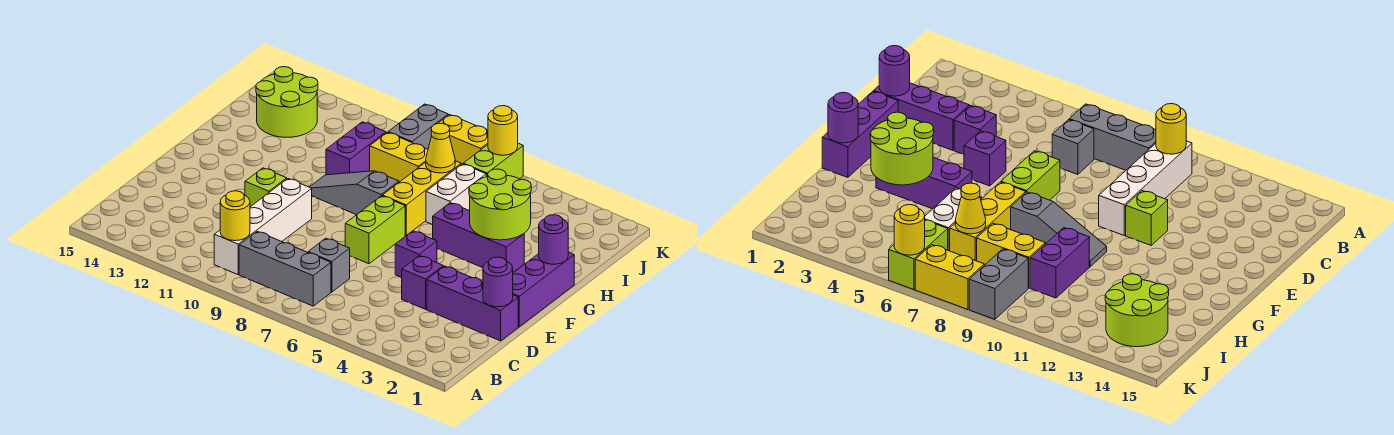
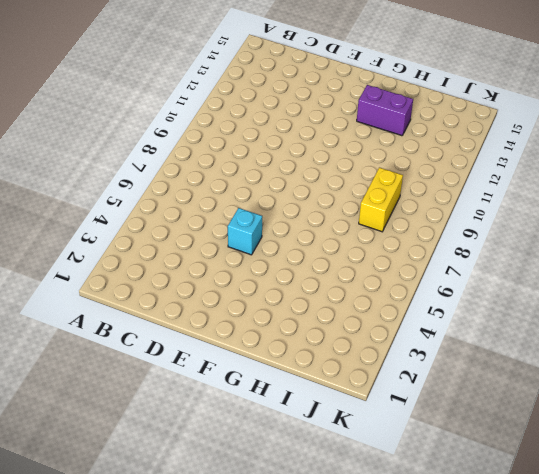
cyan brick E5 level 1 -> purple brick E5 level 1
purple brick G13:H13 level 1 -> purple brick H10:I10 level 1
none -> grey brick B7:B9 level 1
none -> white brick B10:E10 level 1
none -> grey brick C7 level 1

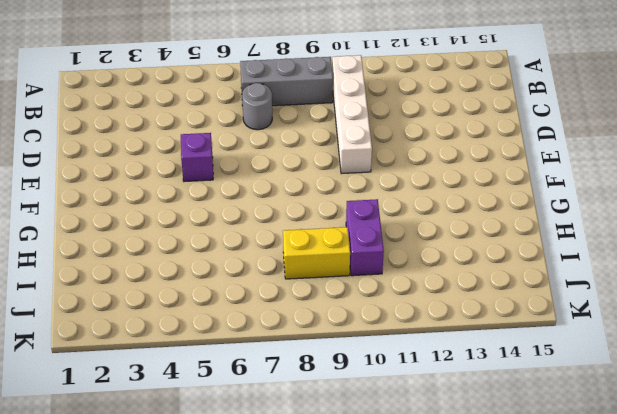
grey round brick C7 level 1 -> grey brick C7 level 1
none -> purple brick D1:D3 level 1
none -> purple brick D4 level 1
none -> purple brick E1:G1 level 1

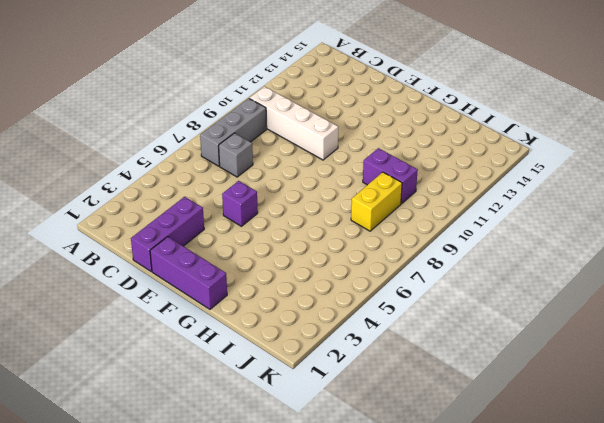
none -> purple brick D4 level 1
none -> lime brick E7:F7 level 1
none -> lime brick E11 level 1

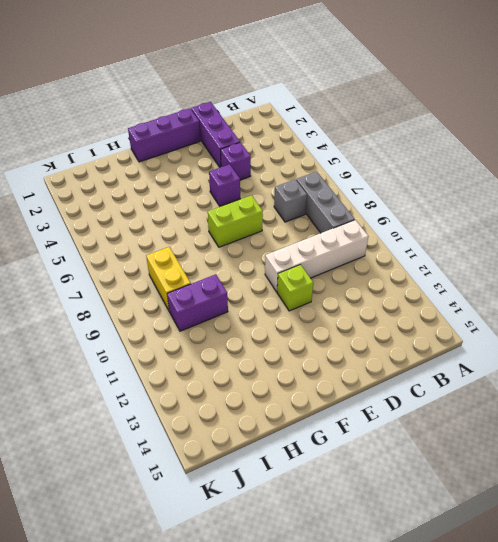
none -> purple brick G3:G5 level 1
none -> yellow brick G7:I7 level 1
none -> grey slope G8:G10 level 1 top 8

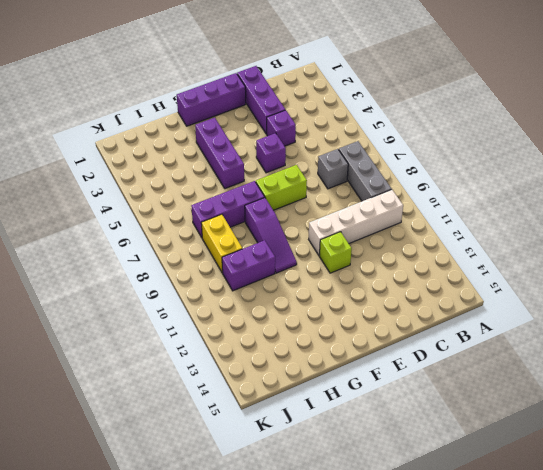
purple brick G7:I7 level 1 -> yellow brick G7:I7 level 1
purple slope G8:G10 level 1 top 8 -> grey slope G8:G10 level 1 top 8
none -> white brick H6:I6 level 1
none -> lime round brick I13:J14 level 1
none -> lime brick J6:K6 level 1

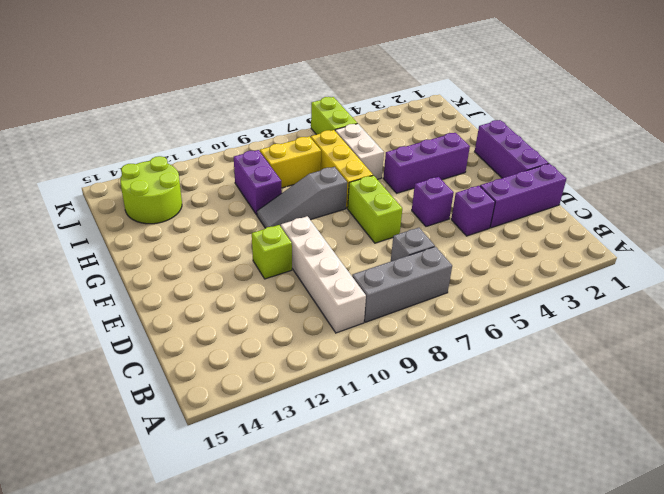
none -> grey brick J9:K9 level 1
none -> yellow brick K7:K8 level 1
none -> yellow round brick B10 level 2

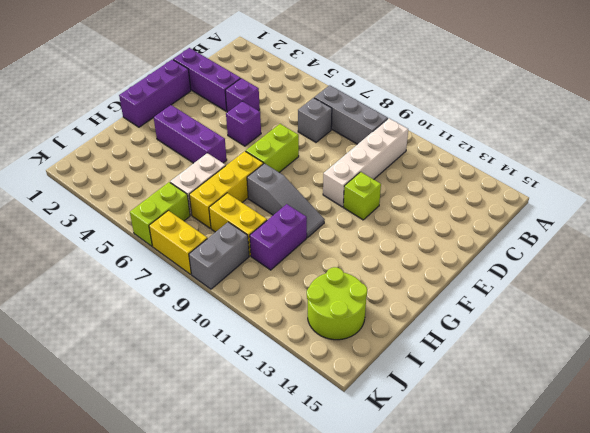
none -> yellow round brick B10 level 2
none -> purple round brick D1 level 2
none -> purple round brick G1 level 2

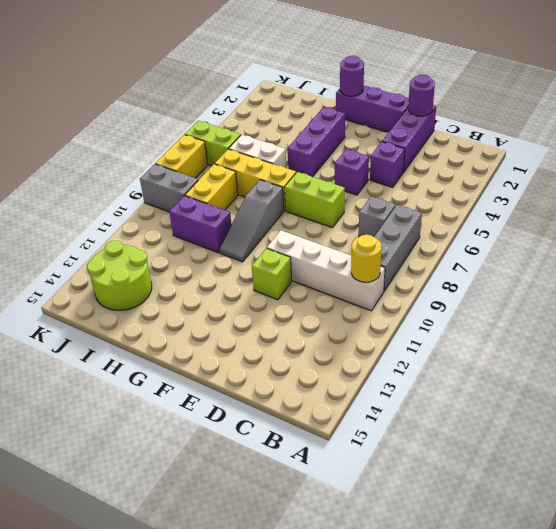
none -> lime round brick G3:H4 level 2
none -> yellow cone I7 level 2
none -> yellow round brick K6 level 2

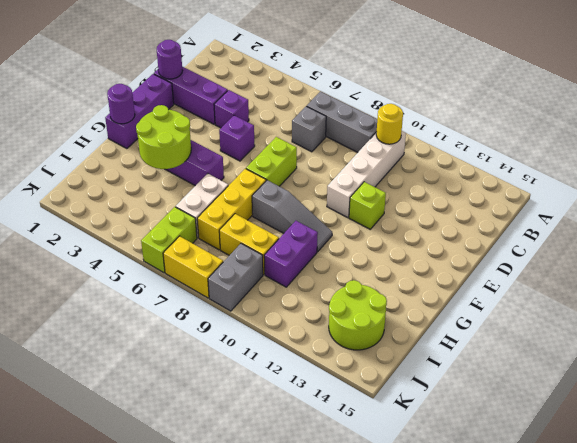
none -> yellow cone I7 level 2
none -> yellow round brick K6 level 2

